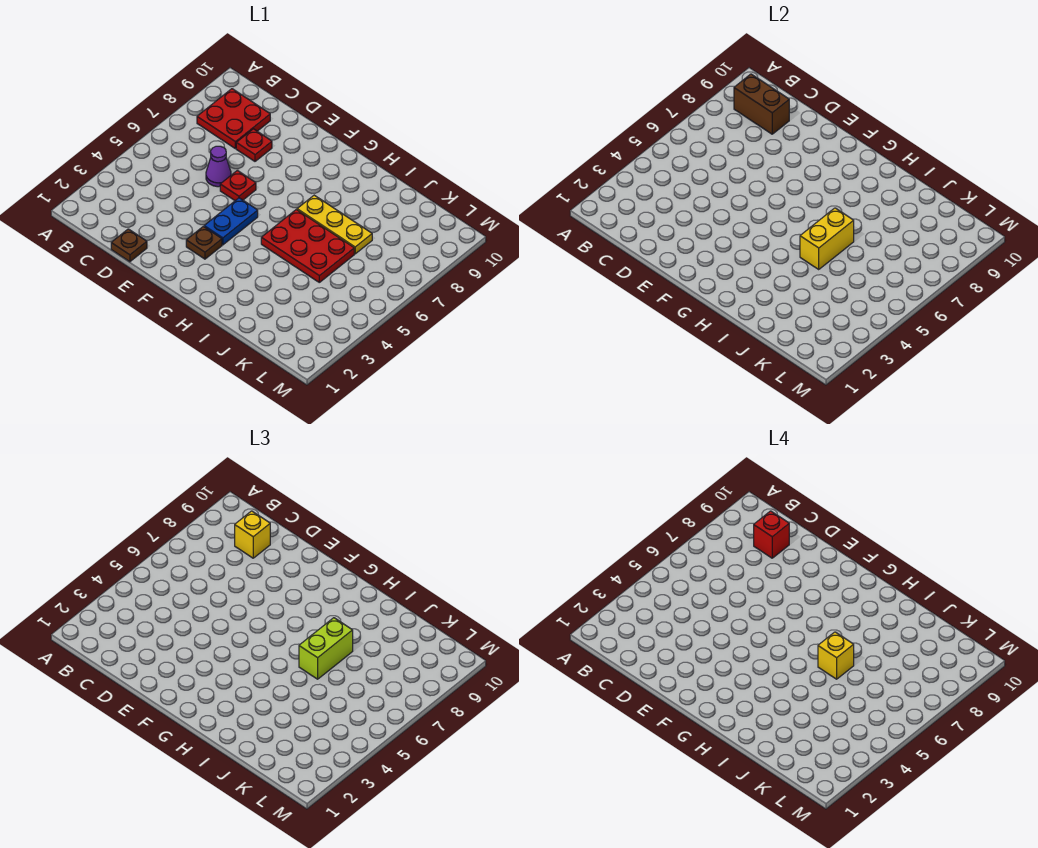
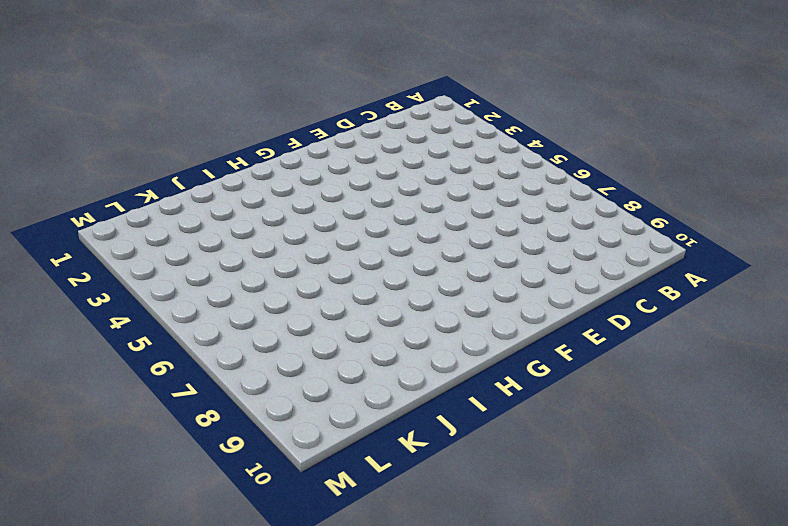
none -> red plate B8:C9 level 1
none -> brown plate D1 level 1
none -> purple cone D6 level 1

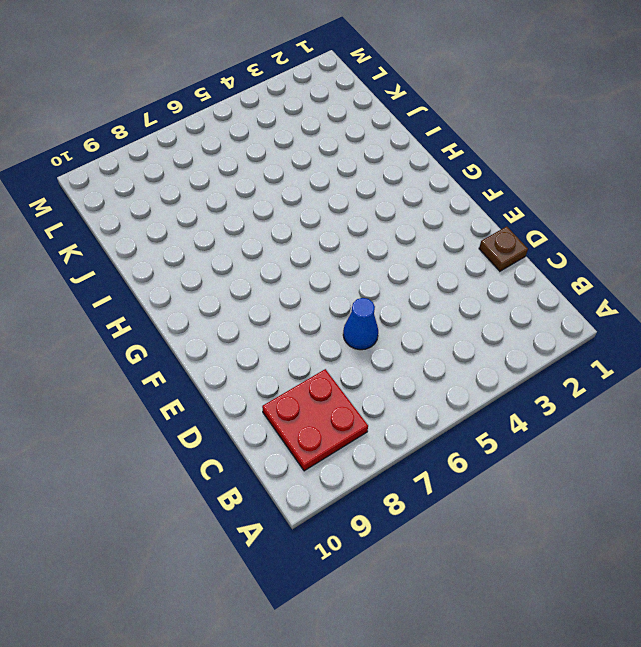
blue cone D6 level 1 -> purple cone D6 level 1
none -> red plate D8 level 1
none -> red plate E6 level 1
none -> brown plate F3 level 1

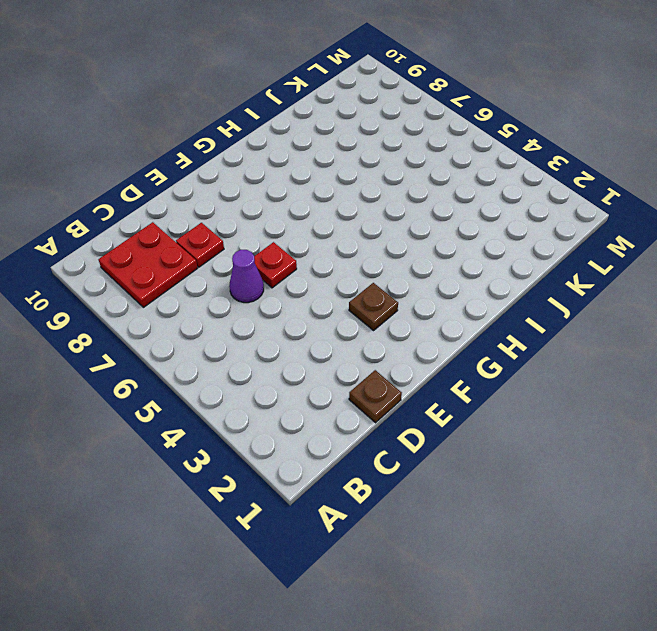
none -> blue plate F4:F5 level 1
none -> red plate H5:J6 level 1
none -> yellow plate H7:J7 level 1

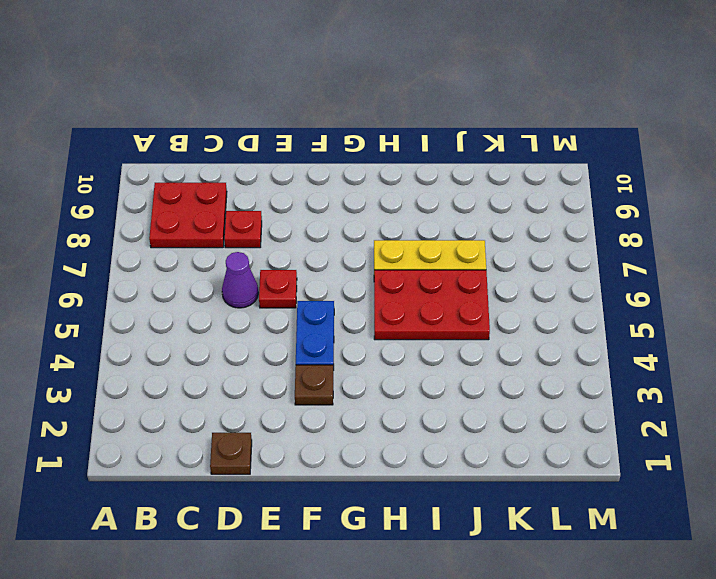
none -> brown brick B9:C9 level 2
none -> yellow brick I5:I6 level 2
none -> yellow brick C9 level 3

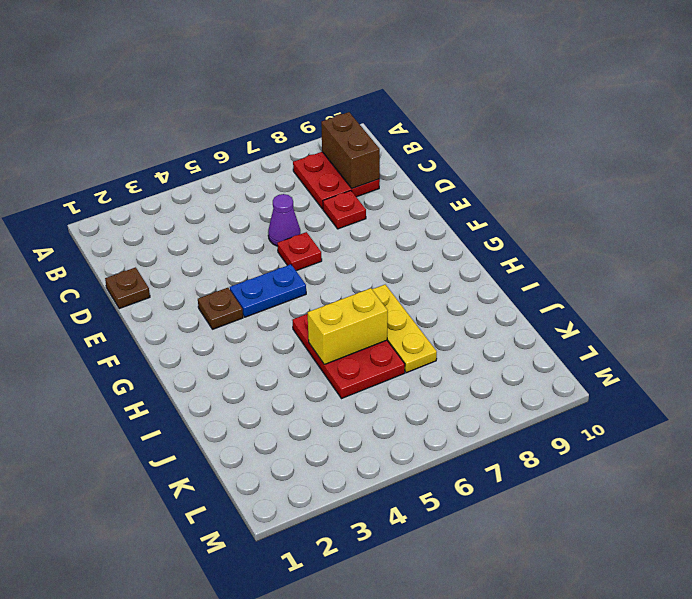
none -> yellow brick C9 level 3
none -> lime brick I6:I7 level 3
none -> red brick C9 level 4

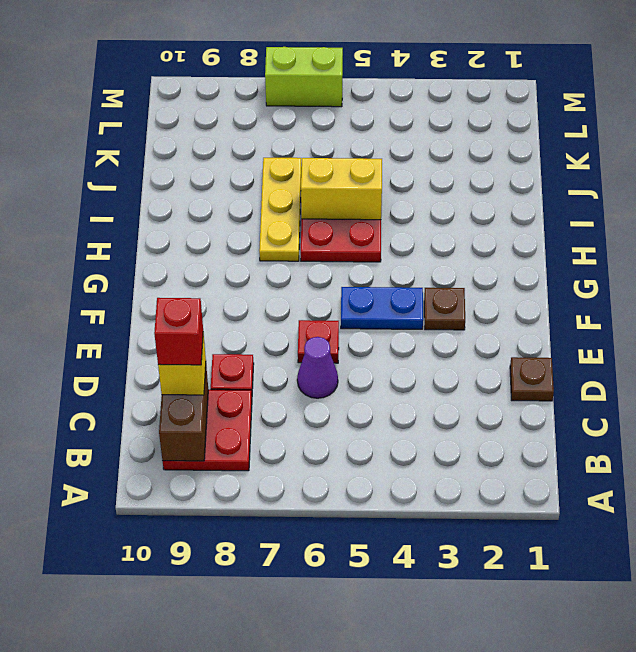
lime brick M6:M7 level 1 -> lime brick I6:I7 level 3
none -> yellow brick I6 level 4

